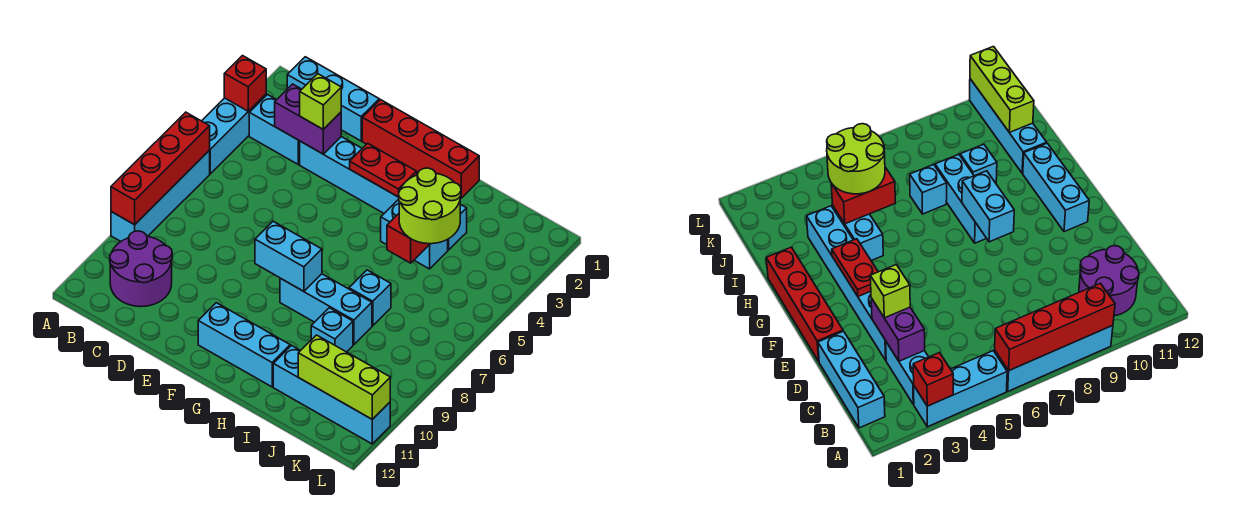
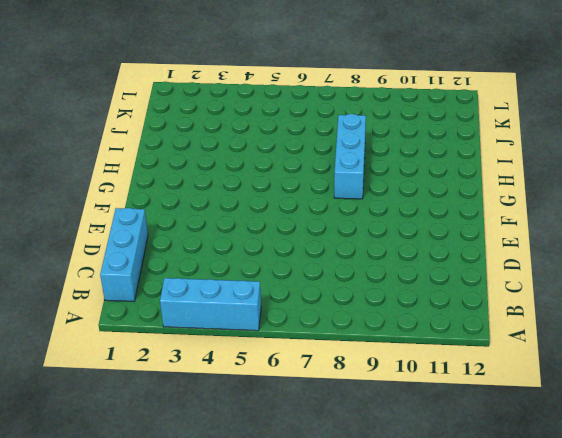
none -> cyan brick A6:A9 level 1
none -> cyan brick B3:C3 level 1
none -> purple round brick B10:C11 level 1

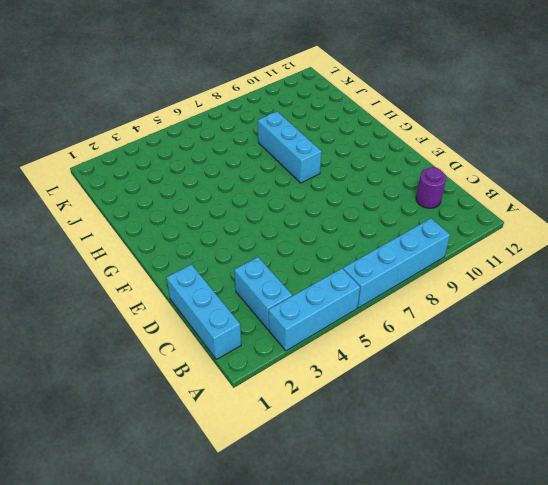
purple round brick C11 level 1 -> purple round brick B10:C11 level 1
none -> cyan brick D3:I3 level 1
none -> red brick E1:H1 level 1
none -> cyan brick F11:H11 level 1

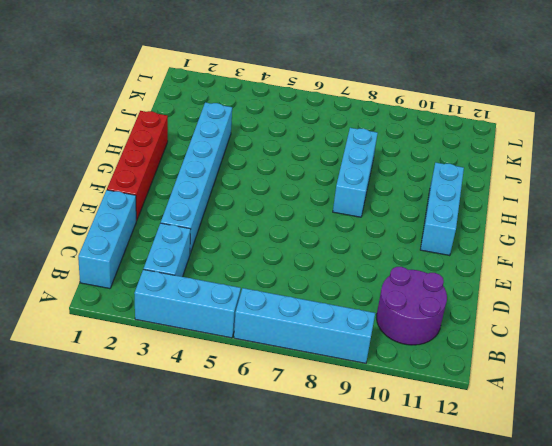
none -> cyan brick H4:I4 level 1
none -> cyan brick I7 level 1
none -> cyan brick I9 level 1

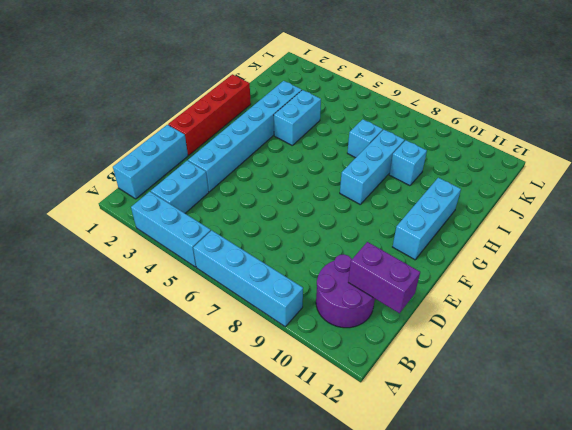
purple brick C11:C12 level 2 -> purple brick C3:D3 level 2
none -> cyan brick I11:L11 level 1
none -> red brick A3 level 2
none -> red brick A6:A9 level 2

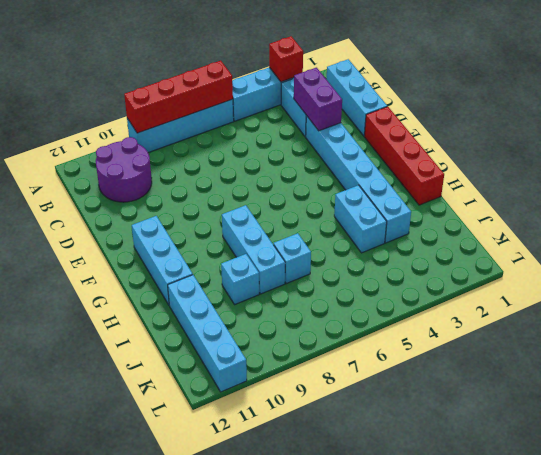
none -> red plate F3:G3 level 2
none -> cyan brick F8:G8 level 2
none -> red brick I4:I5 level 2

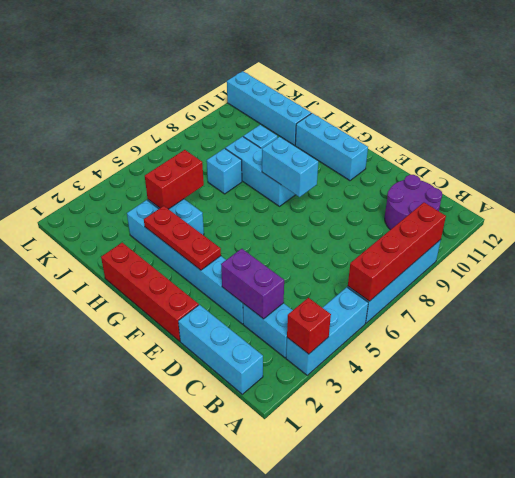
red plate F3:H3 level 2 -> red plate F3:G3 level 2
none -> lime brick J11:L11 level 2
none -> lime brick D3 level 3
none -> lime round brick I4:J5 level 3

